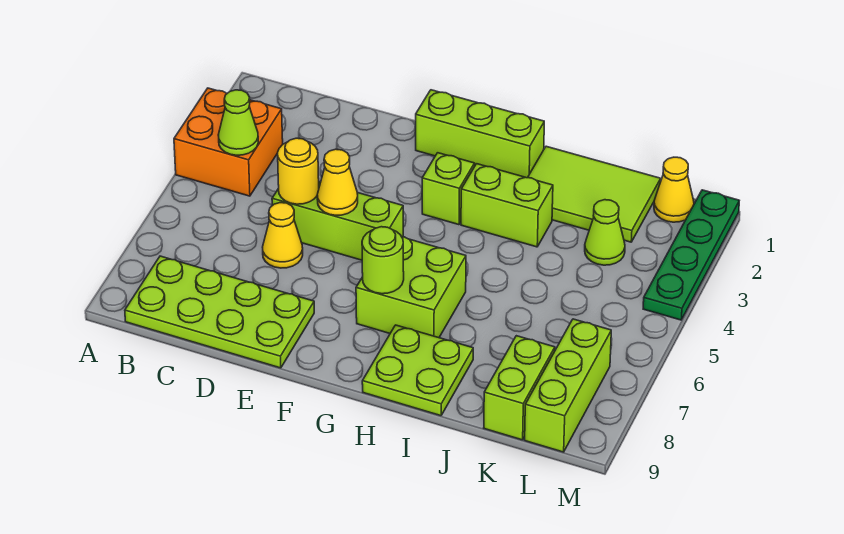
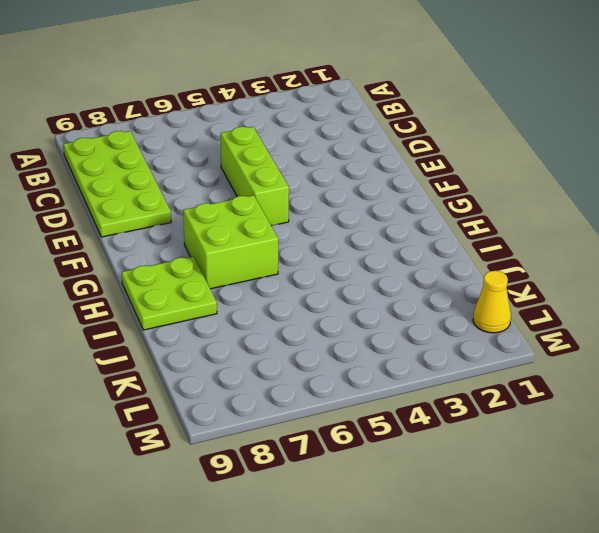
none -> orange brick A3:B4 level 1
none -> yellow cone D6 level 1
none -> lime brick F1:H1 level 1

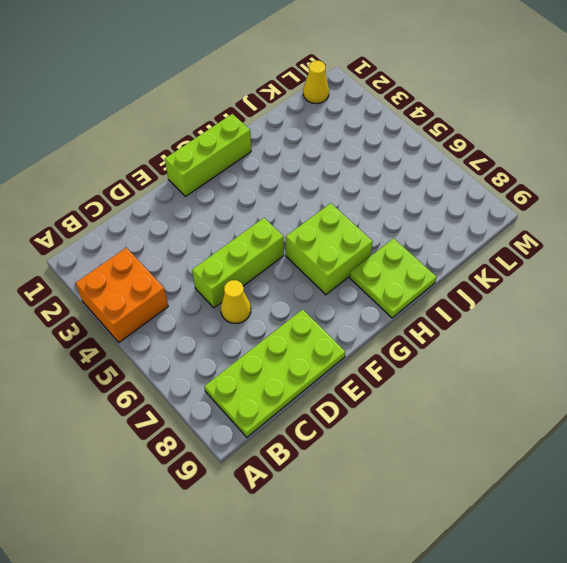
none -> lime brick G3 level 1
none -> lime brick H3:I3 level 1
none -> lime tile I1:K2 level 1

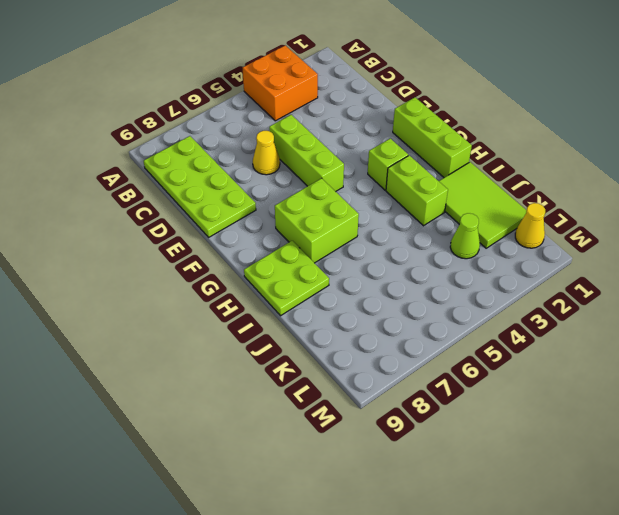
none -> lime brick K8:K9 level 1
none -> lime brick L7:L9 level 1
none -> green plate M1:M4 level 1

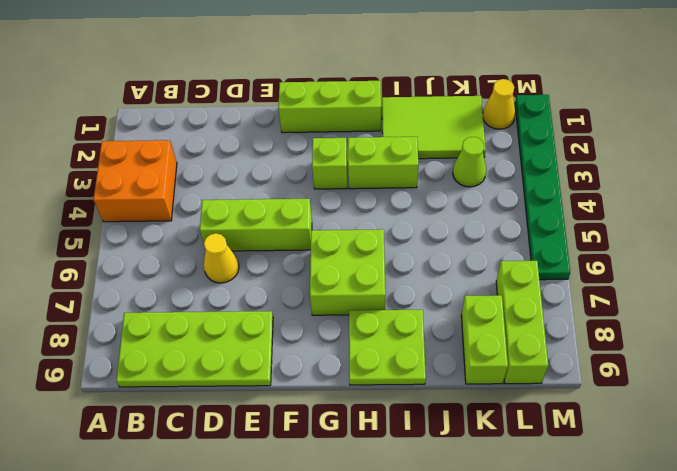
green plate M1:M6 level 1 -> green plate M1:M4 level 1
none -> lime cone B4 level 2
none -> yellow round brick D5 level 2
none -> yellow cone E5 level 2

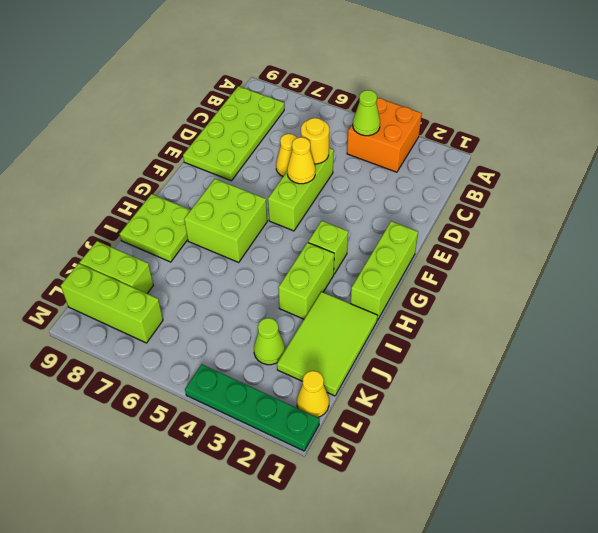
none -> lime round brick G7 level 2

